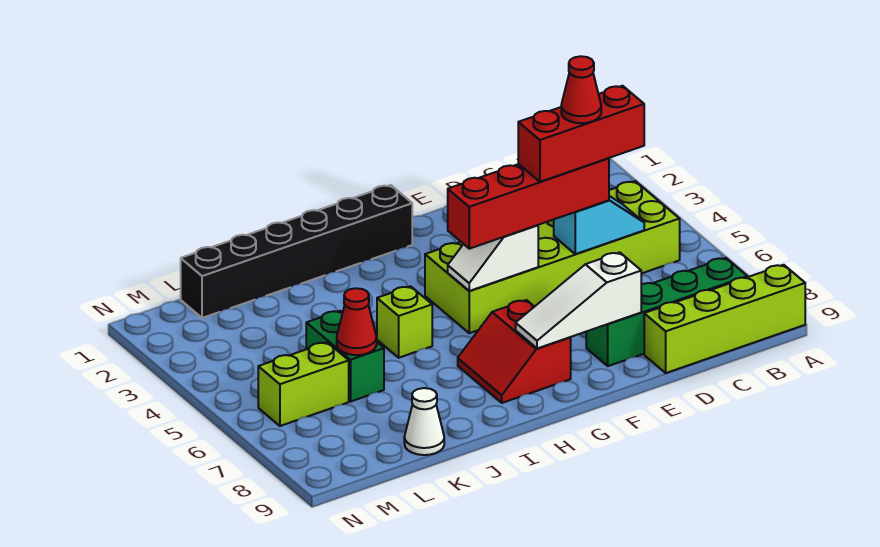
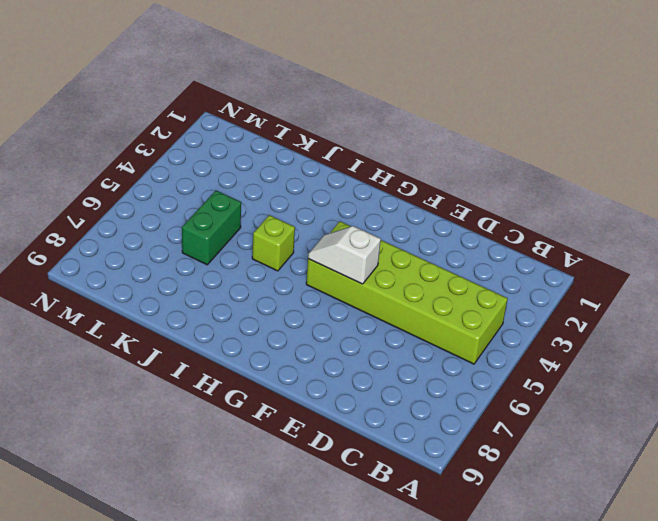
none -> lime brick A9:D9 level 1
none -> green brick B8:E8 level 1
none -> black brick G1:L1 level 1

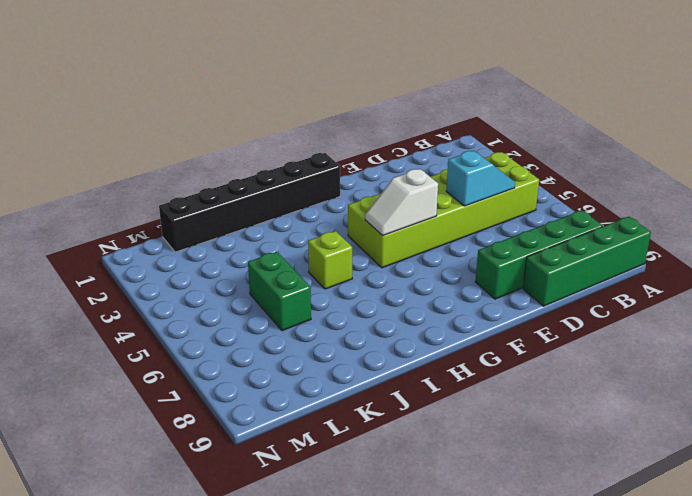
green brick A9:D9 level 1 -> lime brick A9:D9 level 1
none -> red slope G7:H8 level 1 top G
none -> white cone K9 level 1
none -> lime brick L6:M6 level 1

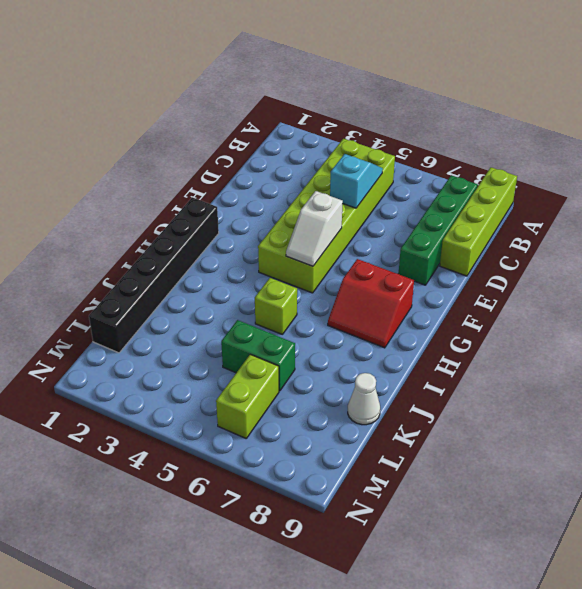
none -> white slope E8:G8 level 2 top E
none -> red cone K6 level 2
none -> red brick D5:G5 level 3

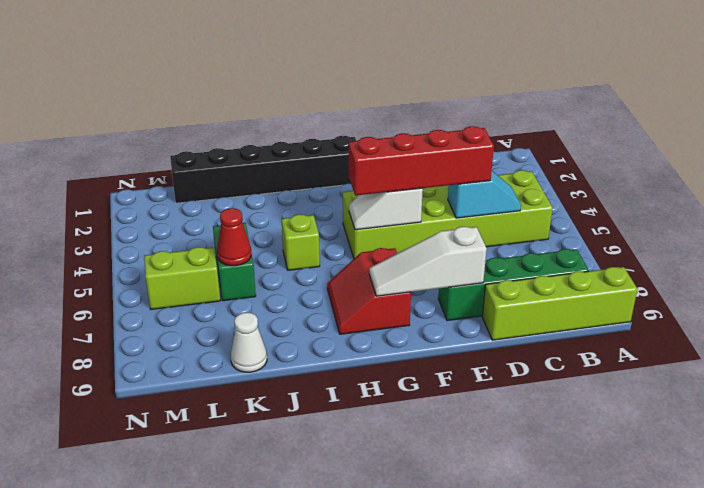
none -> red brick C5:E5 level 4
none -> red cone D5 level 5

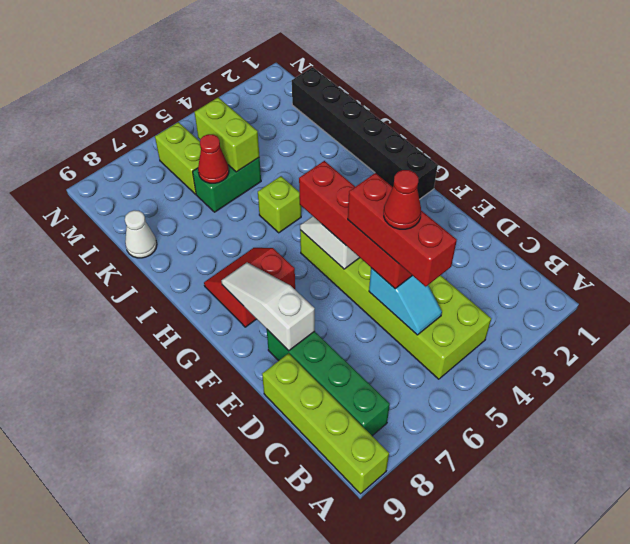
lime brick K5:L5 level 2 -> none

